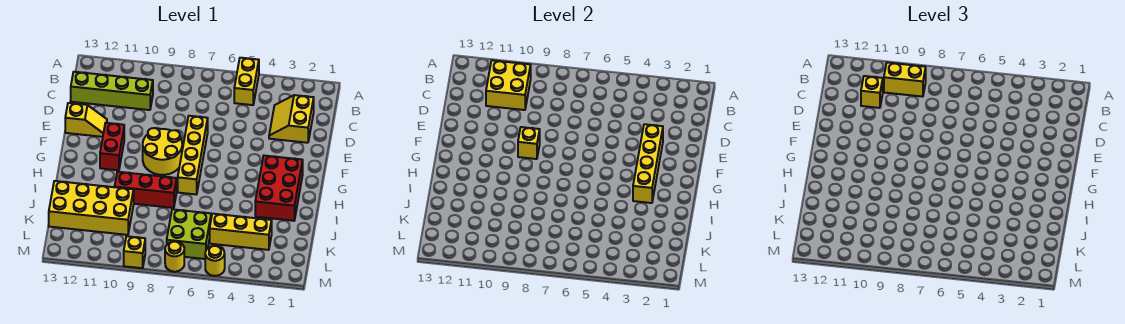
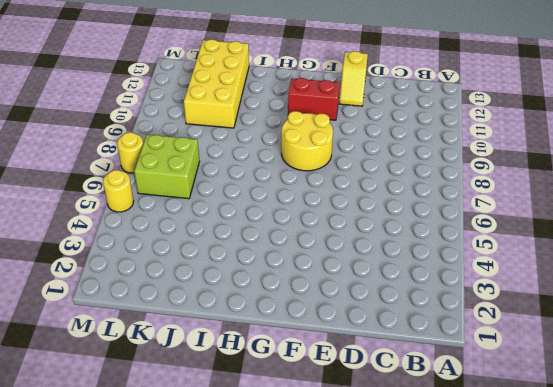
none -> yellow brick A5:B5 level 1
none -> yellow slope C2:D3 level 1 top 2
none -> lime brick C10:C13 level 1

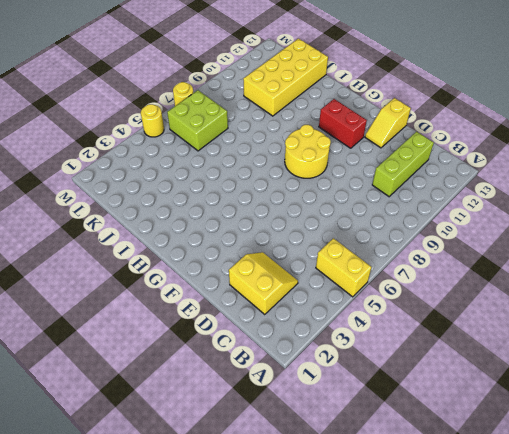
lime brick C10:C12 level 1 -> lime brick C10:C13 level 1
none -> yellow brick E7:H7 level 1
none -> red brick G2:I3 level 1
none -> red brick I8:I10 level 1

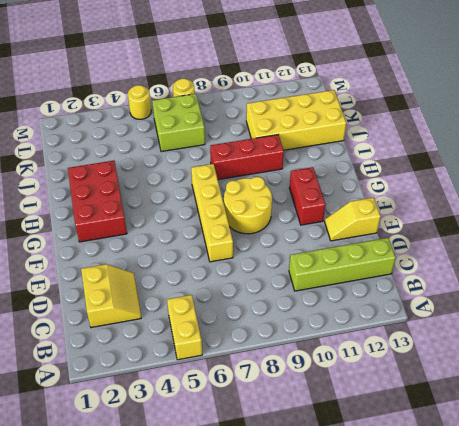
none -> yellow brick K3:K5 level 1
none -> yellow brick M9 level 1
none -> yellow brick B10:C11 level 2

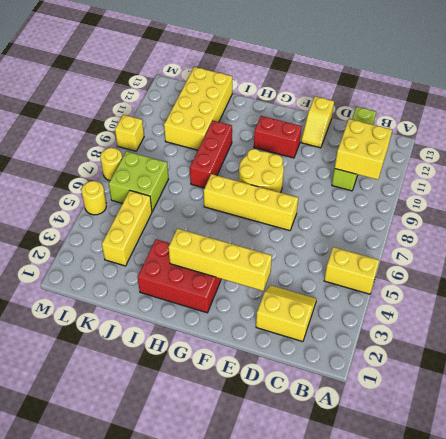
none -> yellow brick F9 level 2
none -> yellow brick B9:B10 level 3
none -> yellow brick C11 level 3

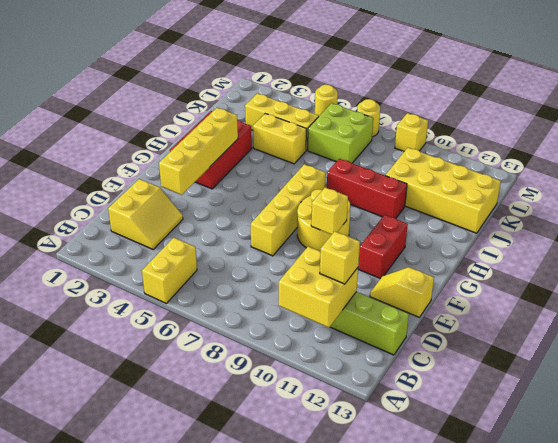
yellow brick J4:J5 level 1 -> yellow brick B9:B10 level 3

